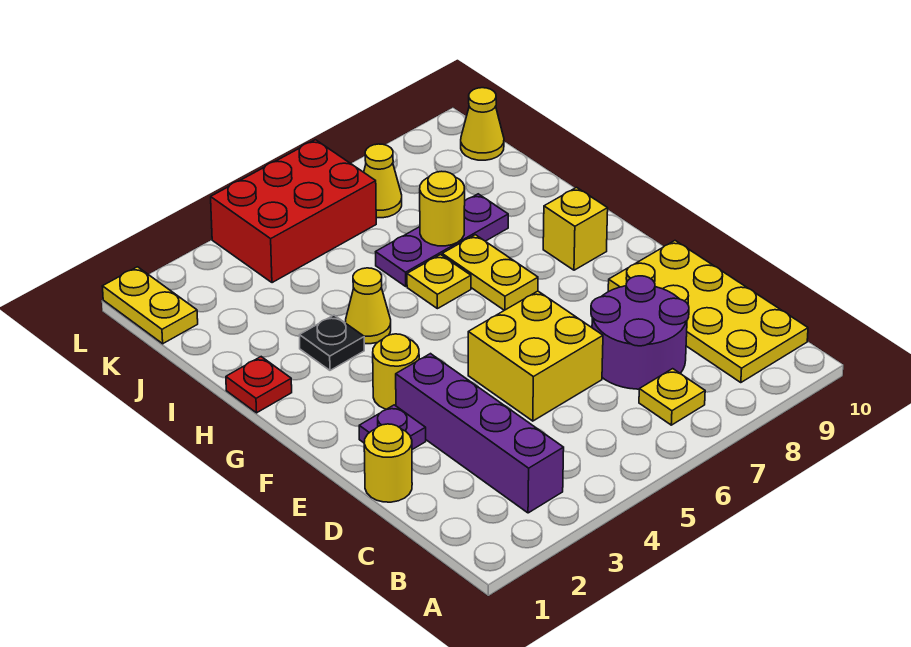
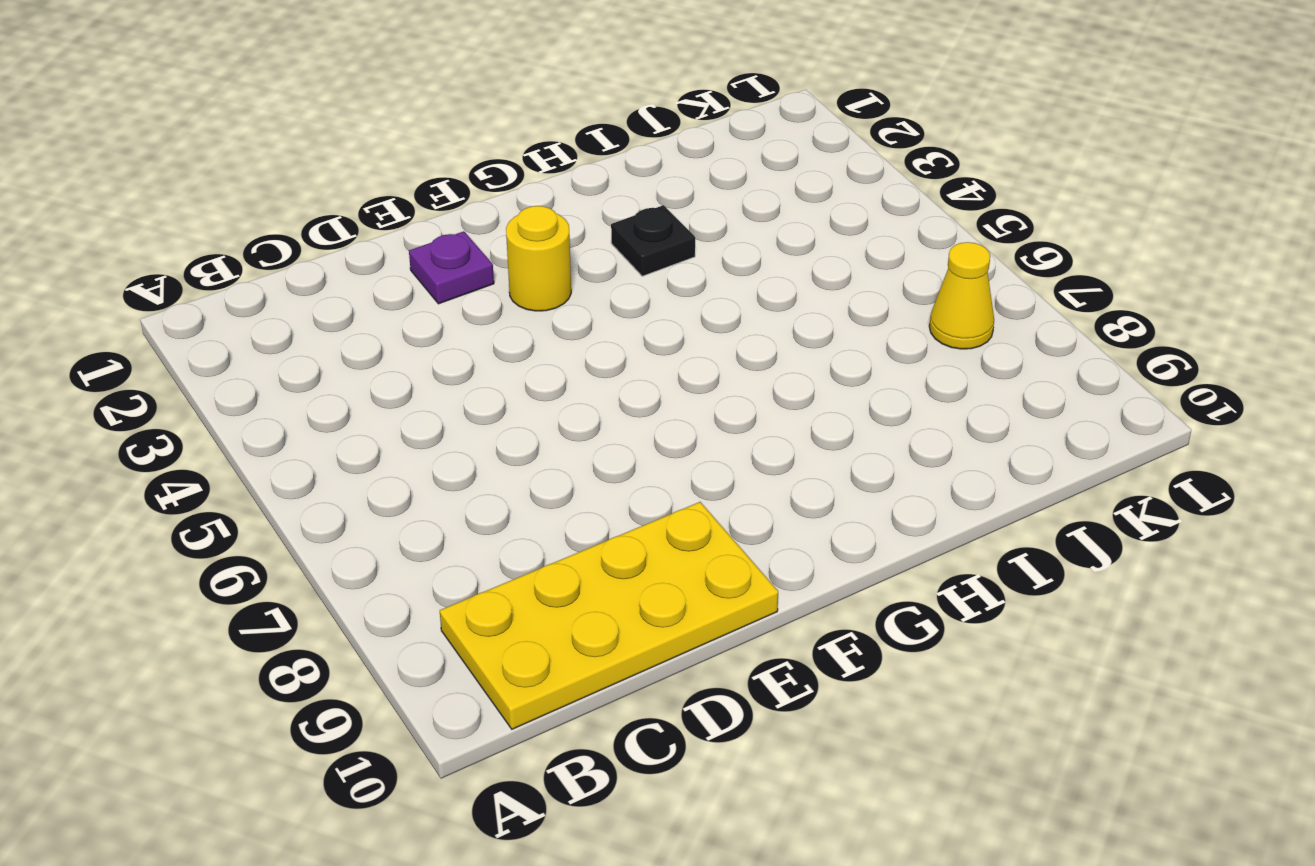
none -> purple brick B3:E3 level 1
none -> yellow plate B7 level 1
none -> purple round brick C7:D8 level 1

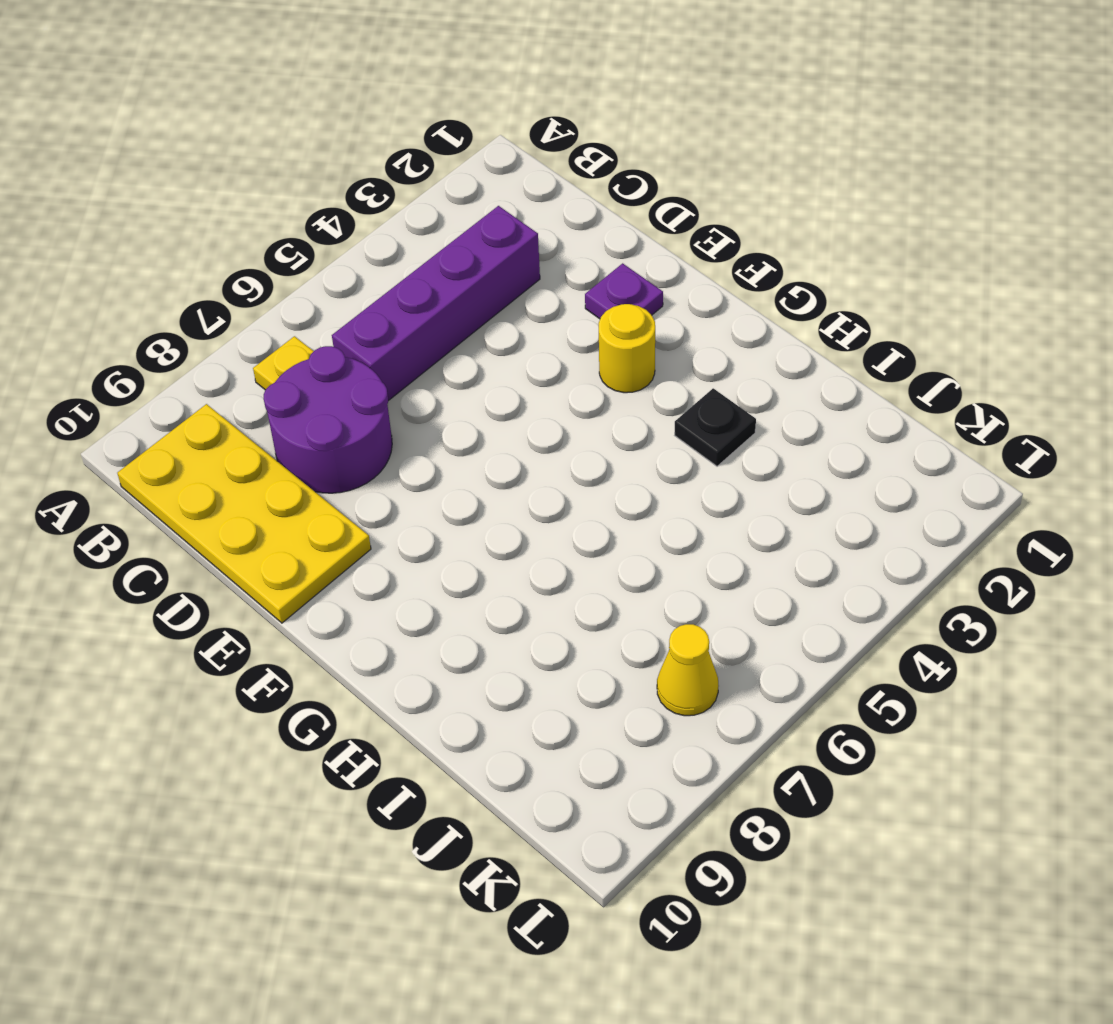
purple brick C3:C6 level 1 -> purple brick B3:E3 level 1
none -> yellow round brick D1 level 1
none -> yellow brick D5:E6 level 1
none -> yellow plate G7:H7 level 1

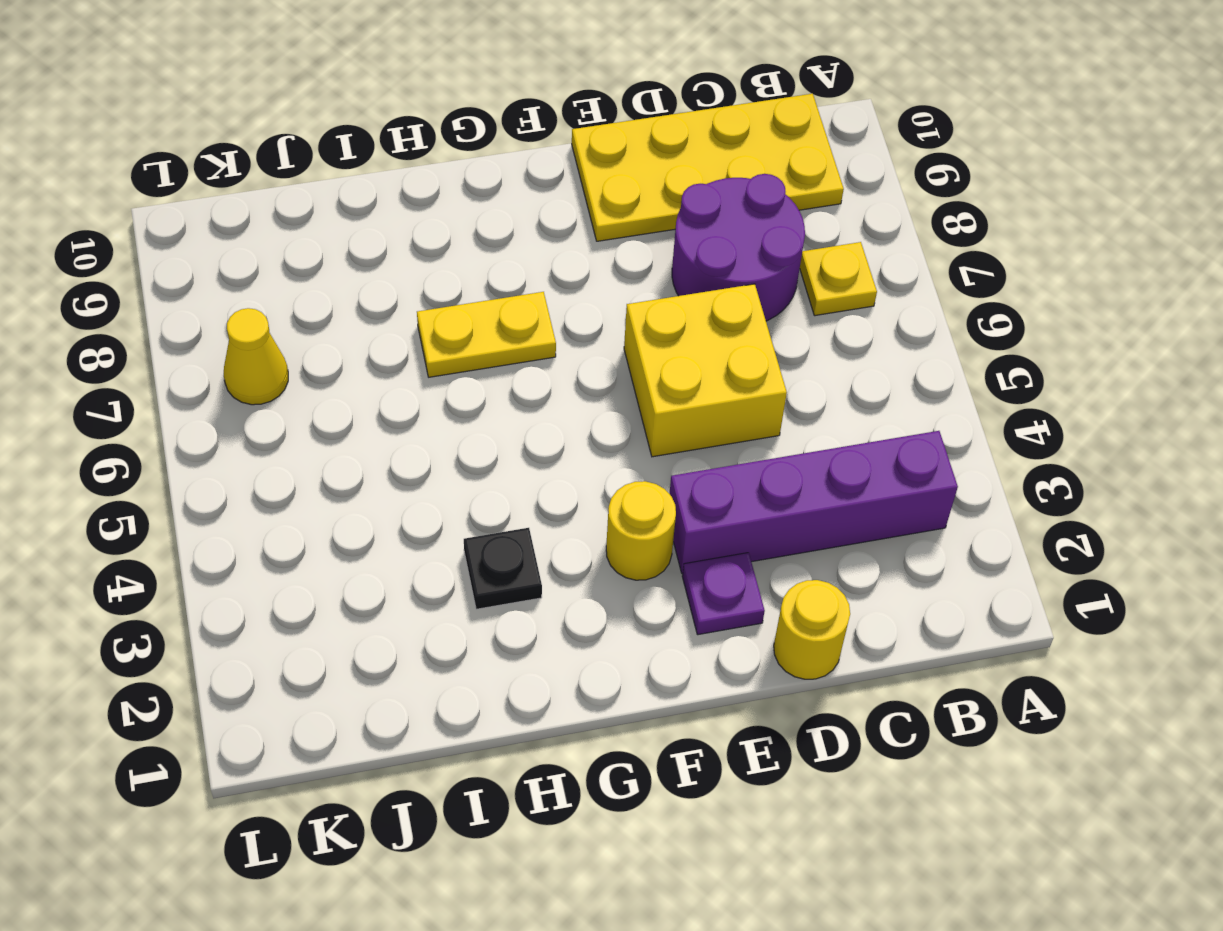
none -> yellow brick G9 level 1
none -> red plate H1 level 1
none -> yellow cone H4 level 1

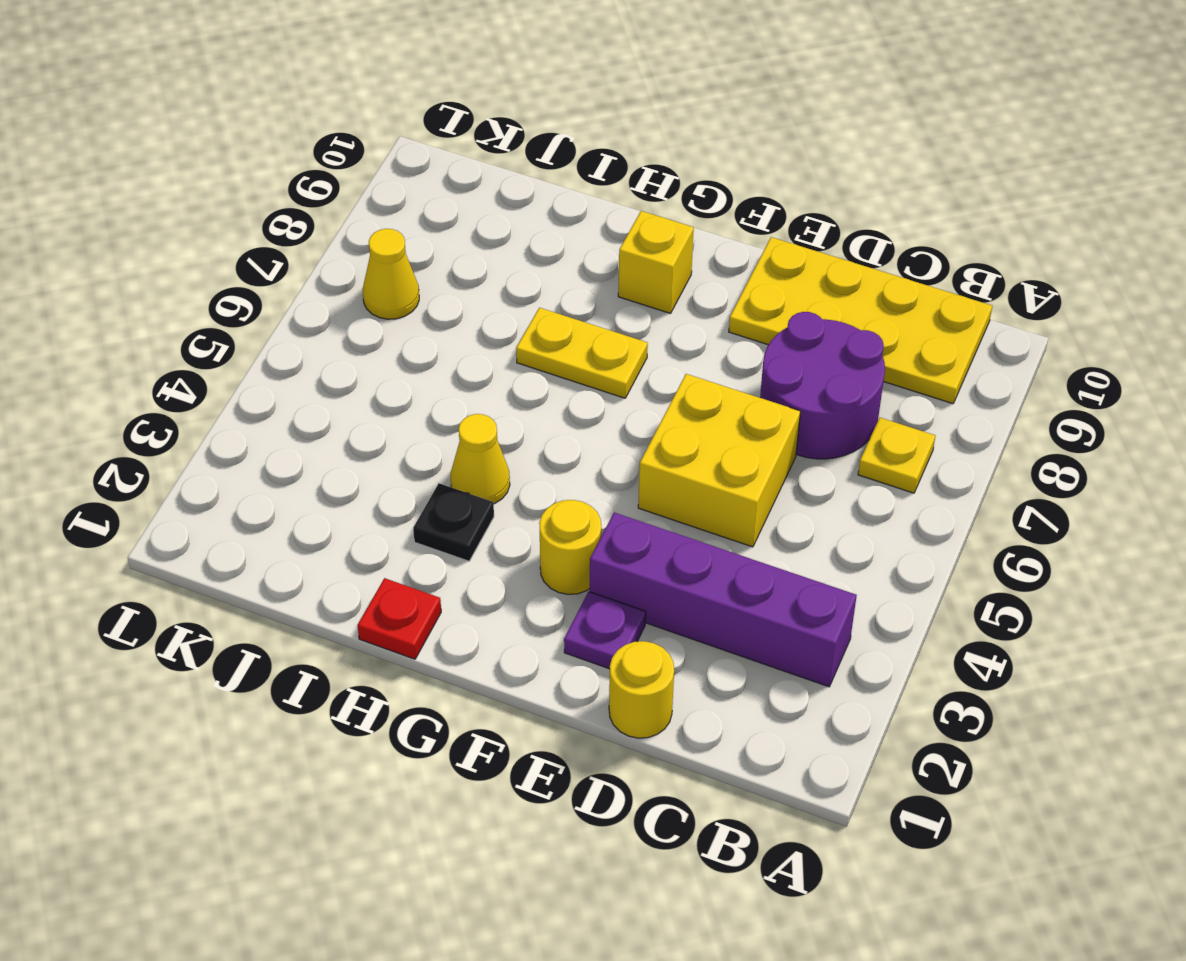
none -> yellow plate H6 level 1
none -> purple plate I6:I8 level 1
none -> yellow plate K1:L1 level 1

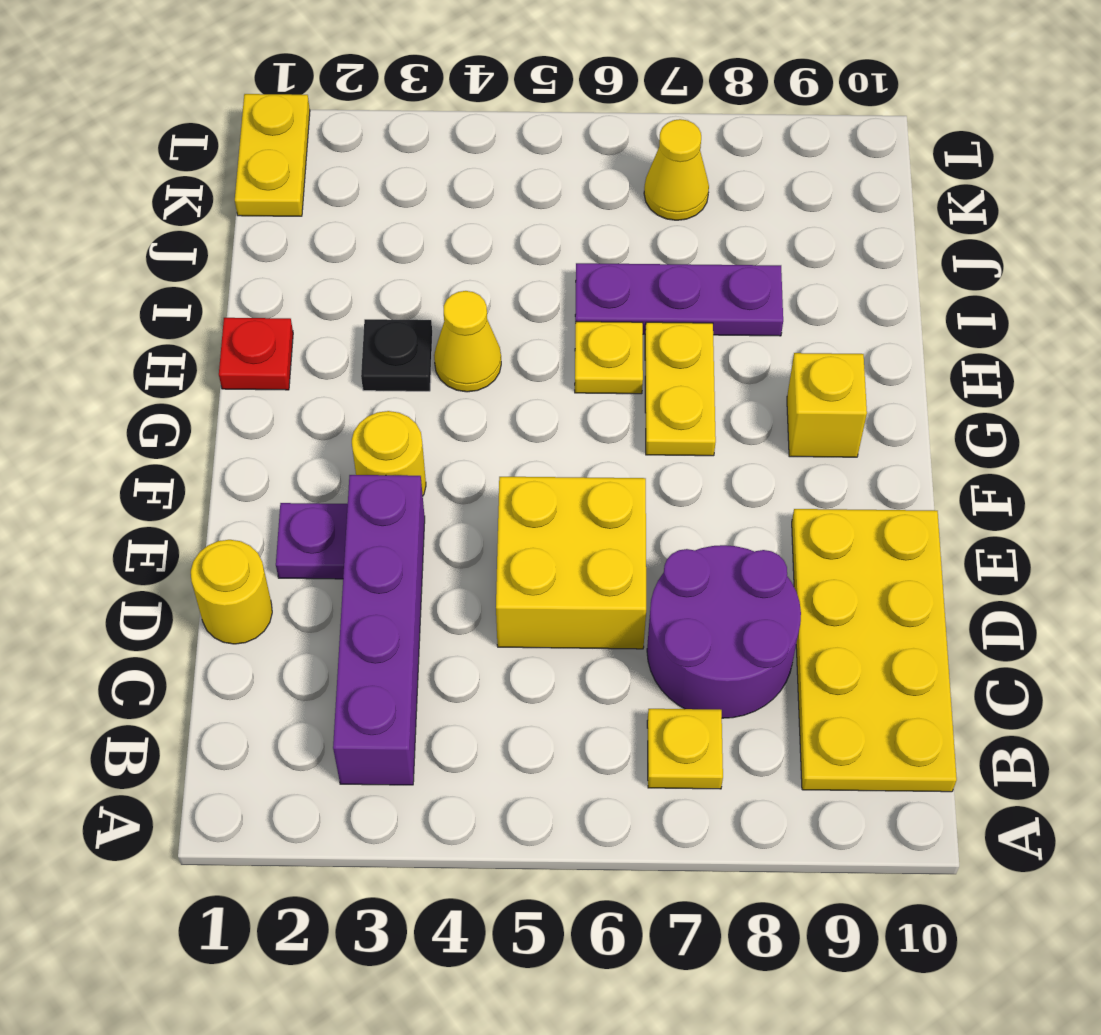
none -> red brick K4:L6 level 1
none -> yellow cone K10 level 1
none -> yellow round brick I7 level 2

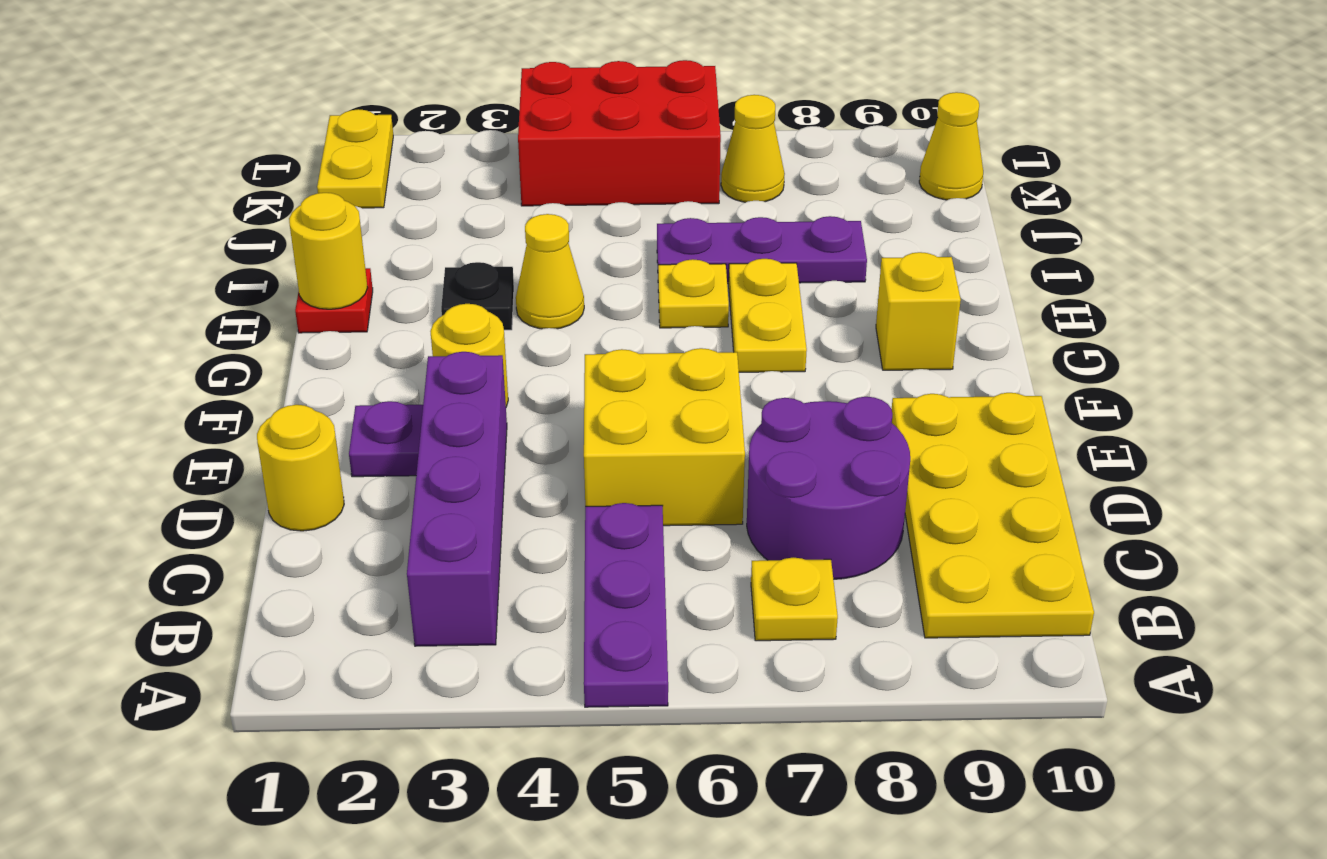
purple plate A5:C5 level 1 -> none
yellow round brick H1 level 2 -> yellow round brick I7 level 2

